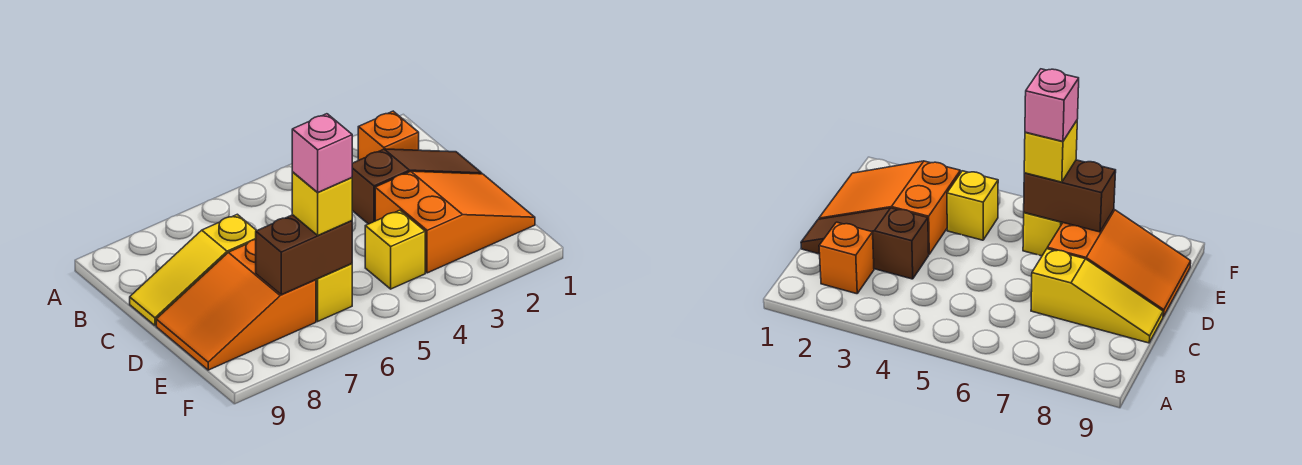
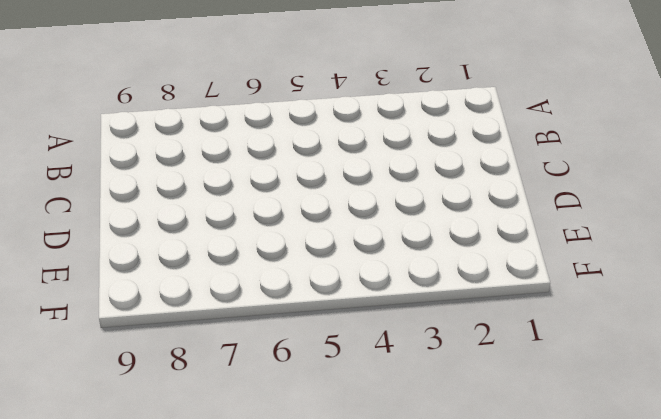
none -> orange brick B2 level 1
none -> brown slope C1:C3 level 1 top 3

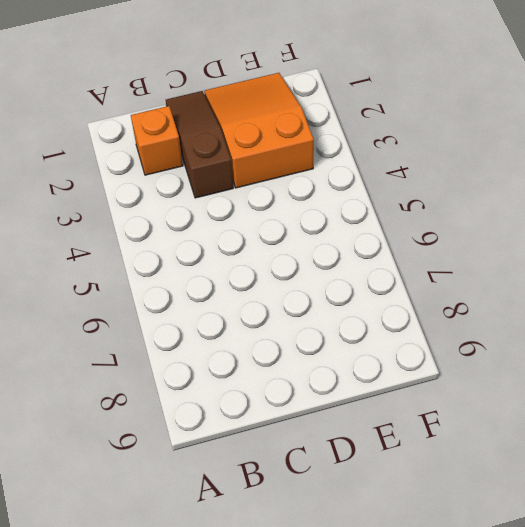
none -> yellow slope C7:C9 level 1 top 7
none -> orange slope D7:E9 level 1 top 7

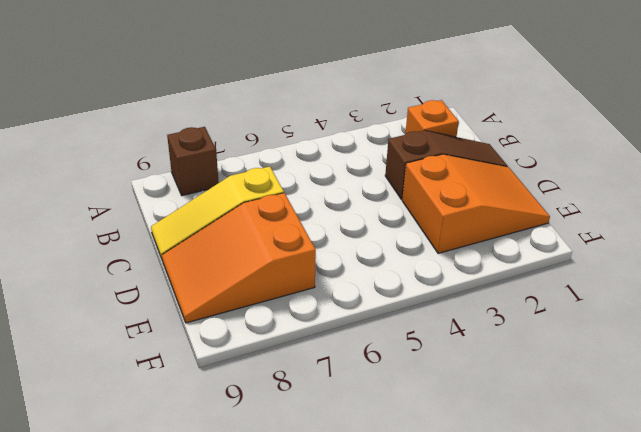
brown brick A8 level 1 -> none
none -> yellow brick E4 level 1
none -> yellow brick E6 level 1

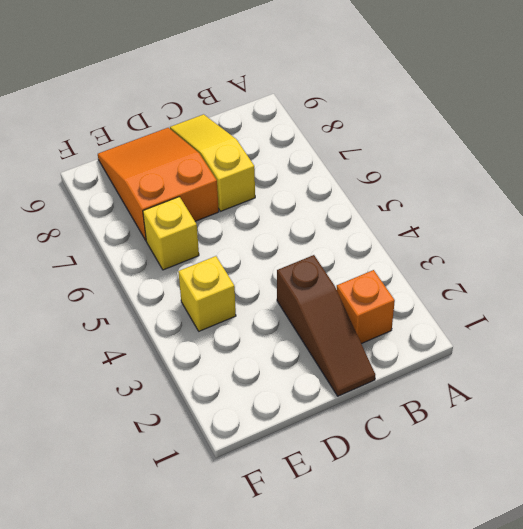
none -> orange slope D1:E3 level 1 top 3
none -> brown brick E6:E7 level 2

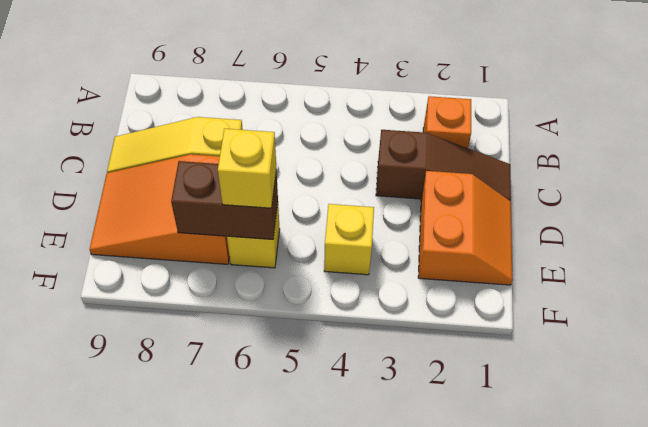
orange slope D1:E2 level 1 top 2 -> orange slope D1:E3 level 1 top 3
none -> pink brick E6 level 4

